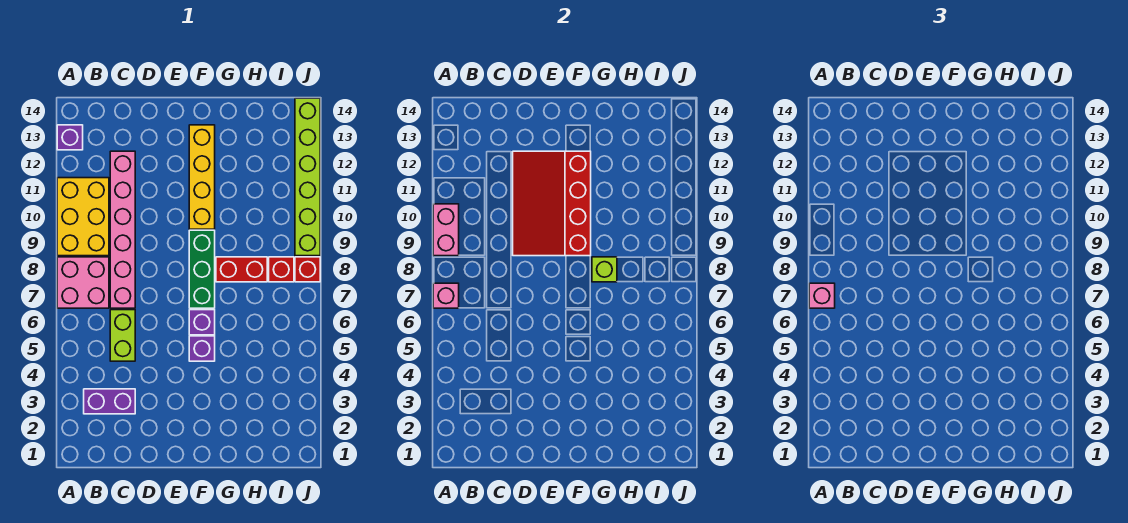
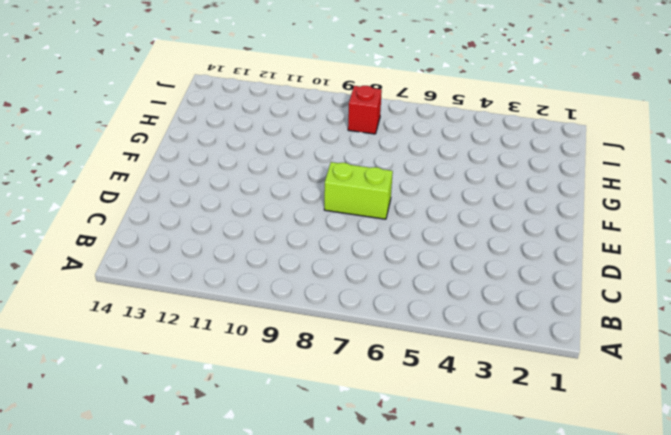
lime brick E7:E8 level 1 -> lime brick C5:C6 level 1
none -> pink brick A7:B8 level 1
none -> yellow brick A9:B11 level 1
none -> purple brick A13 level 1

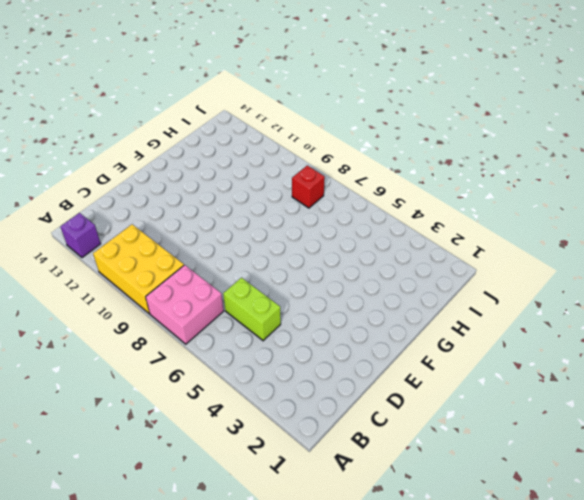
none -> purple brick B3:C3 level 1
none -> pink brick C7:C12 level 1
none -> purple brick F5 level 1

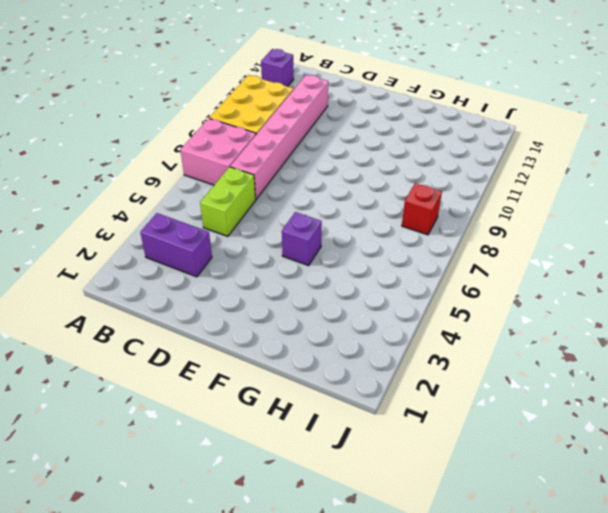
none -> purple brick F6 level 1
none -> green brick F7:F9 level 1
none -> yellow brick F10:F13 level 1

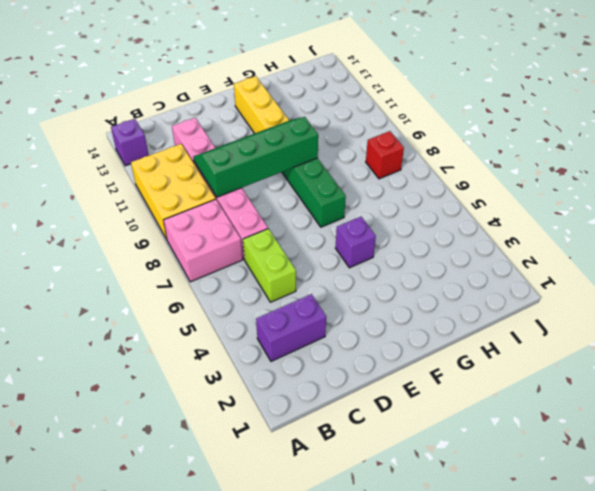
green slope C9:F10 level 2 top 9 -> red slope D9:F12 level 2 top F
none -> purple brick F6 level 1
none -> red brick G8:H8 level 1
none -> red brick J8 level 1

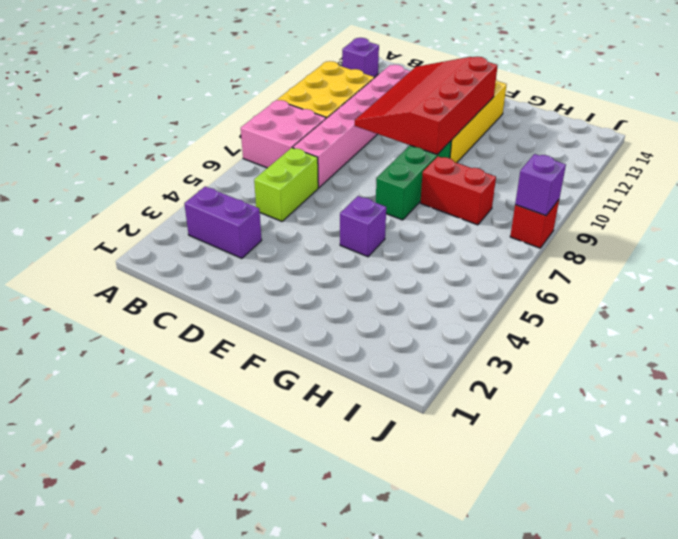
purple brick J8 level 2 -> purple brick F6 level 1
none -> red brick I8 level 1
none -> lime brick J9:J14 level 1
none -> pink brick A7 level 2

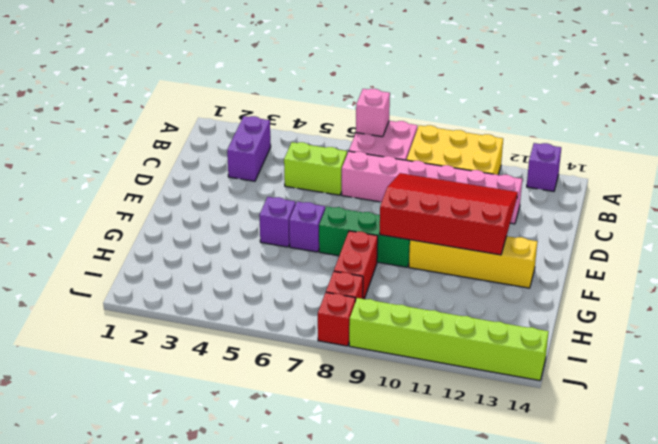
none -> pink brick A9:A10 level 2
none -> lime brick G8 level 2
none -> pink brick A7 level 3

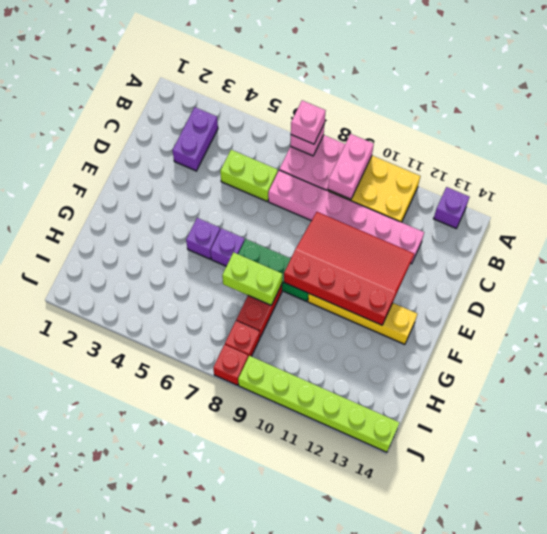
pink brick A9:B9 level 2 -> pink brick A9:A10 level 2
lime brick G7:G8 level 2 -> lime brick G8 level 2

